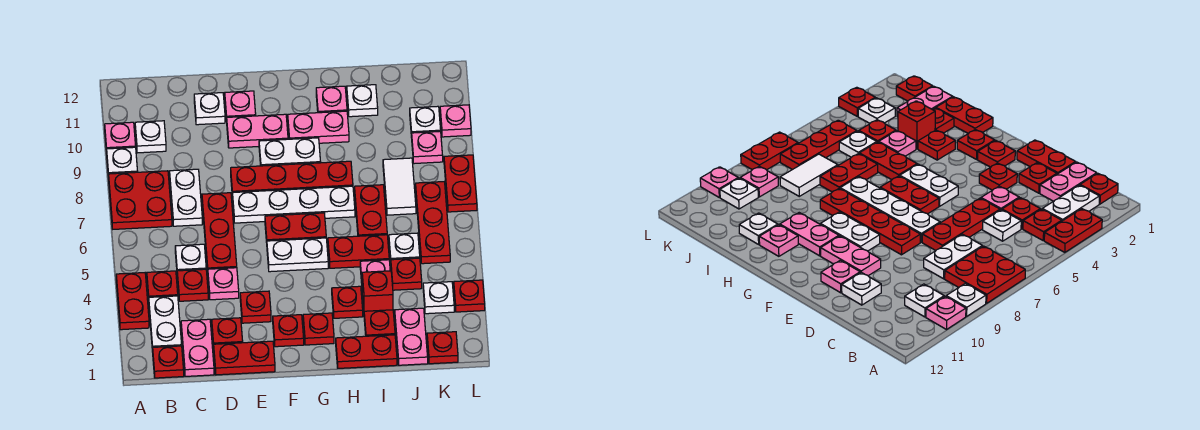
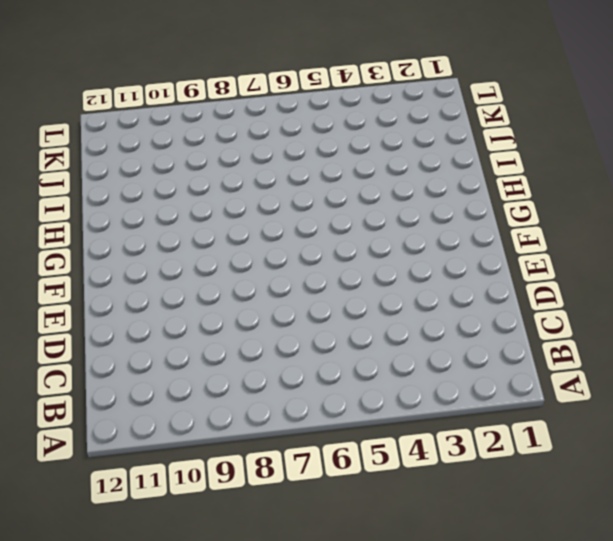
none -> red plate A3:A4 level 1
none -> red plate A7:B8 level 1
none -> white plate A9 level 1
none -> pink plate A10 level 1

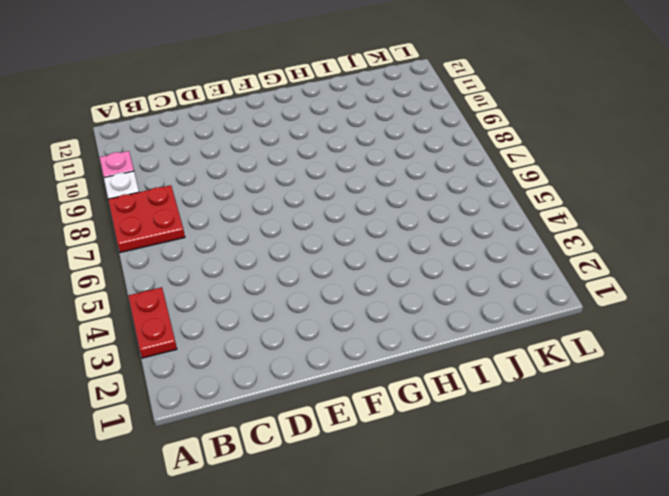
none -> red plate B1 level 1
none -> white plate B2:B3 level 1
none -> red plate B4 level 1
none -> white plate B10 level 1

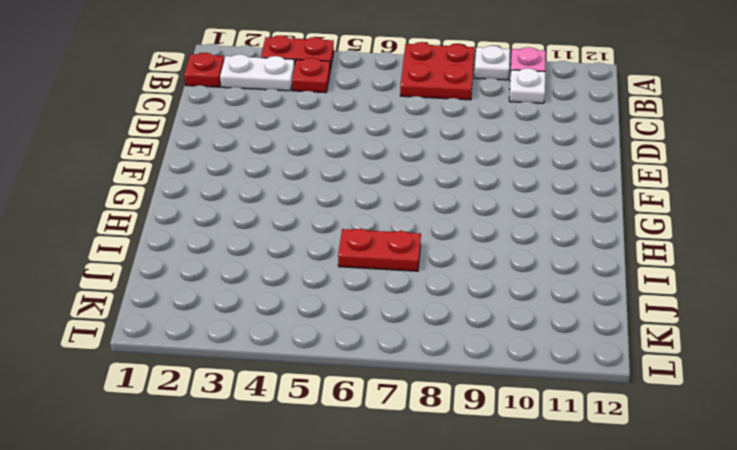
none -> pink plate C1:C2 level 1
none -> red plate C4 level 1
none -> white plate C5 level 1
none -> white plate C7:C8 level 1

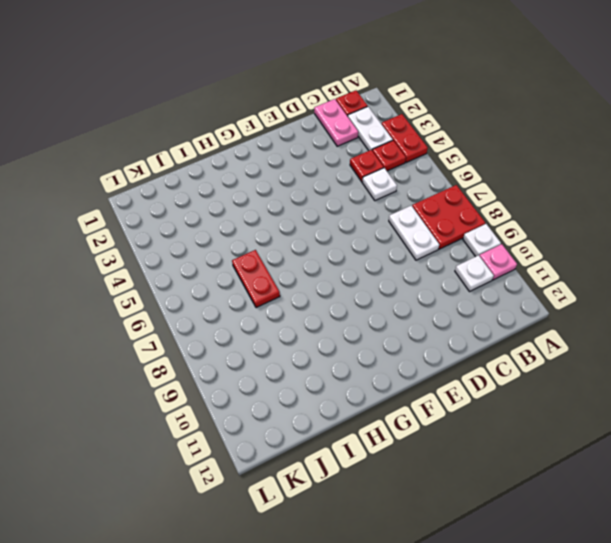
none -> red plate D1:E1 level 1
none -> red plate D2 level 1
none -> pink plate D4 level 1
none -> red plate D5:D7 level 1

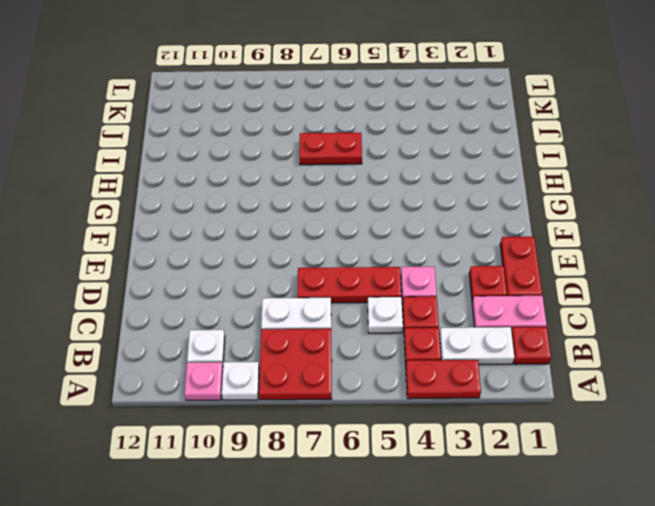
none -> white plate D11 level 1
none -> red plate E3 level 1
none -> white plate E7:H7 level 1
none -> red plate E8:H8 level 1

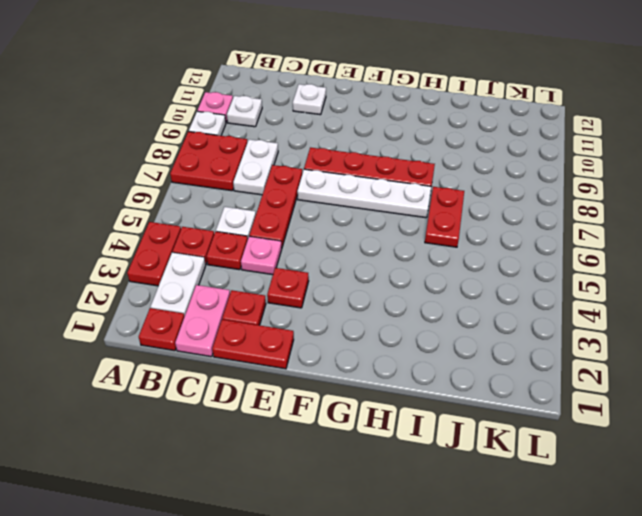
none -> pink plate E10:F10 level 1
none -> pink plate E11 level 1
none -> red plate F2 level 1
none -> white plate F5:G5 level 1

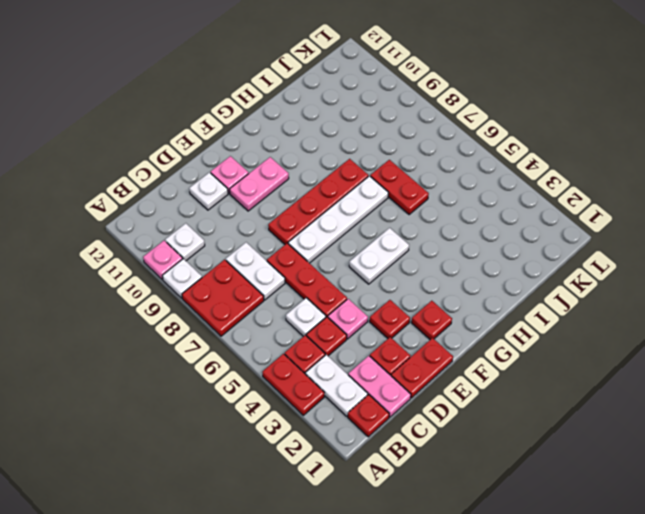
none -> red plate F6:G6 level 1
none -> white plate F9:G9 level 1
none -> red plate G2 level 1
none -> pink plate G10:H10 level 1

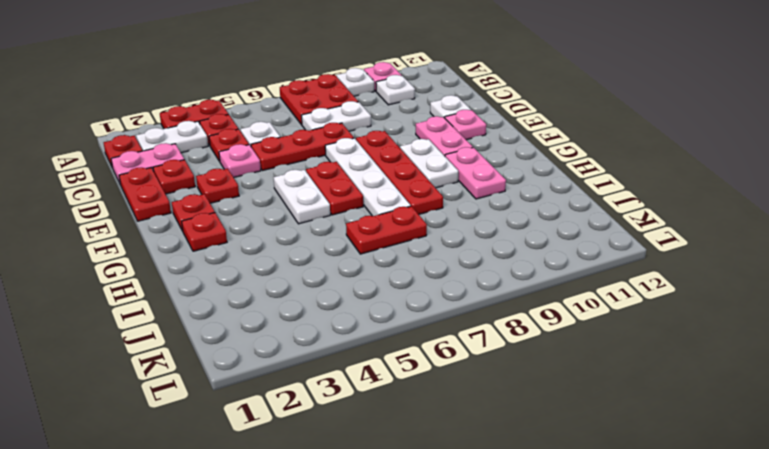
none -> red plate H1:I1 level 1
none -> red plate H3 level 1
none -> red plate H5:I5 level 1
none -> pink plate H11 level 1

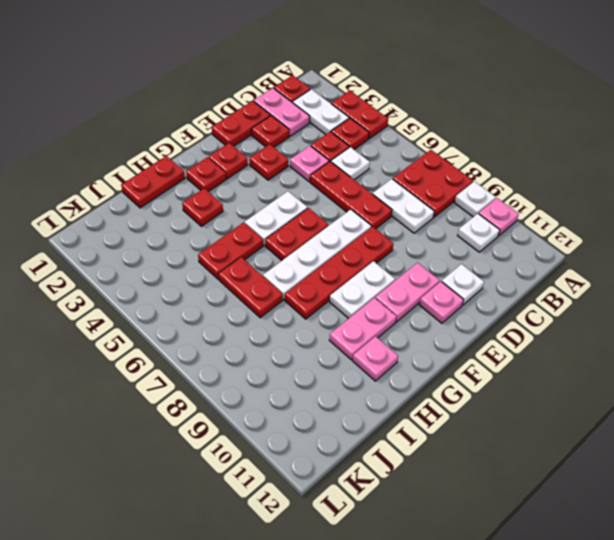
none -> red plate I2 level 1
none -> red brick I3 level 1
none -> pink plate I4 level 1
none -> white plate I11 level 1

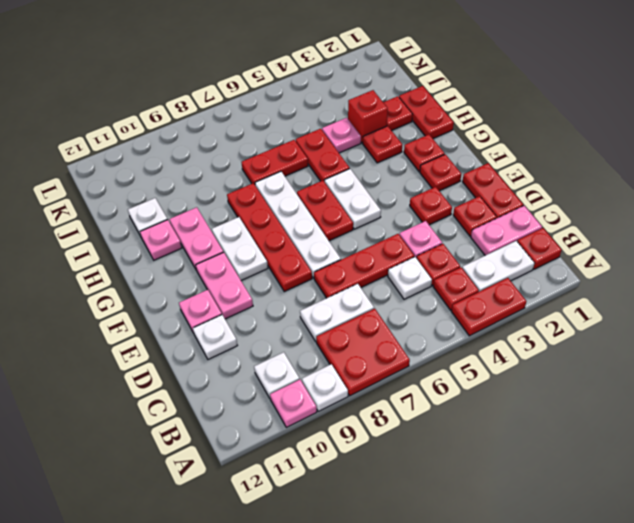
none -> pink plate J1:J2 level 1
none -> red plate J4 level 1
none -> white plate J5 level 1
none -> white tile J7:J8 level 1

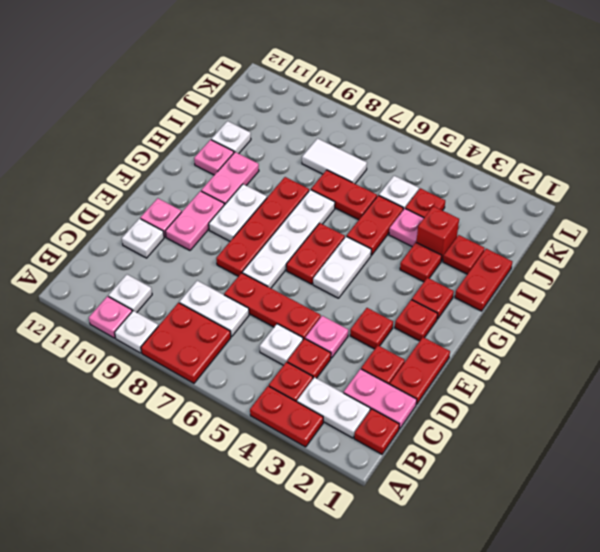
none -> pink plate J1:J2 level 1
none -> red plate K1 level 1
none -> white plate K3 level 1
none -> red plate K5:K7 level 1

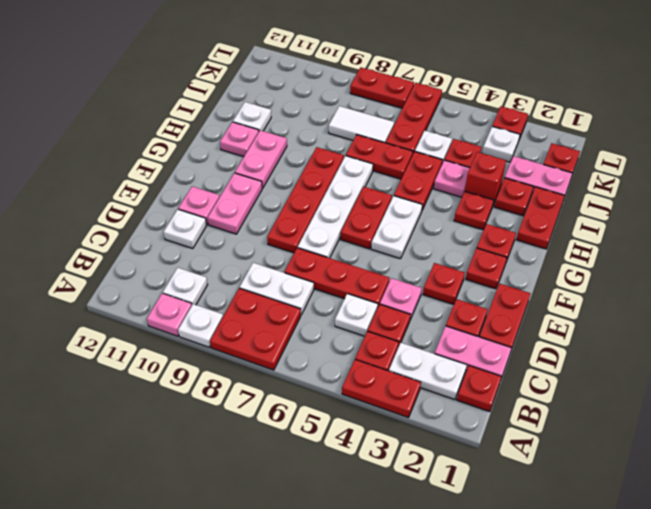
red plate J6:L6 level 1 -> red plate K5:K7 level 1
none -> white plate F9:G9 level 1
none -> pink plate K9 level 1
none -> white plate K10 level 1
none -> pink plate L10 level 1

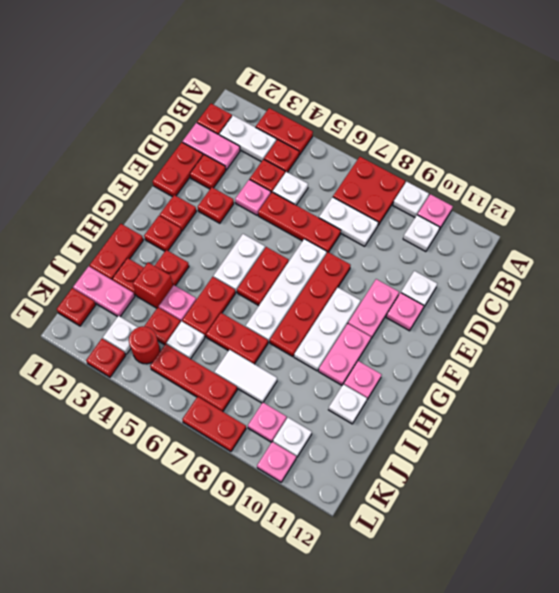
white plate F9:H9 level 1 -> white plate F9:G9 level 1
red round brick K4 level 1 -> none

